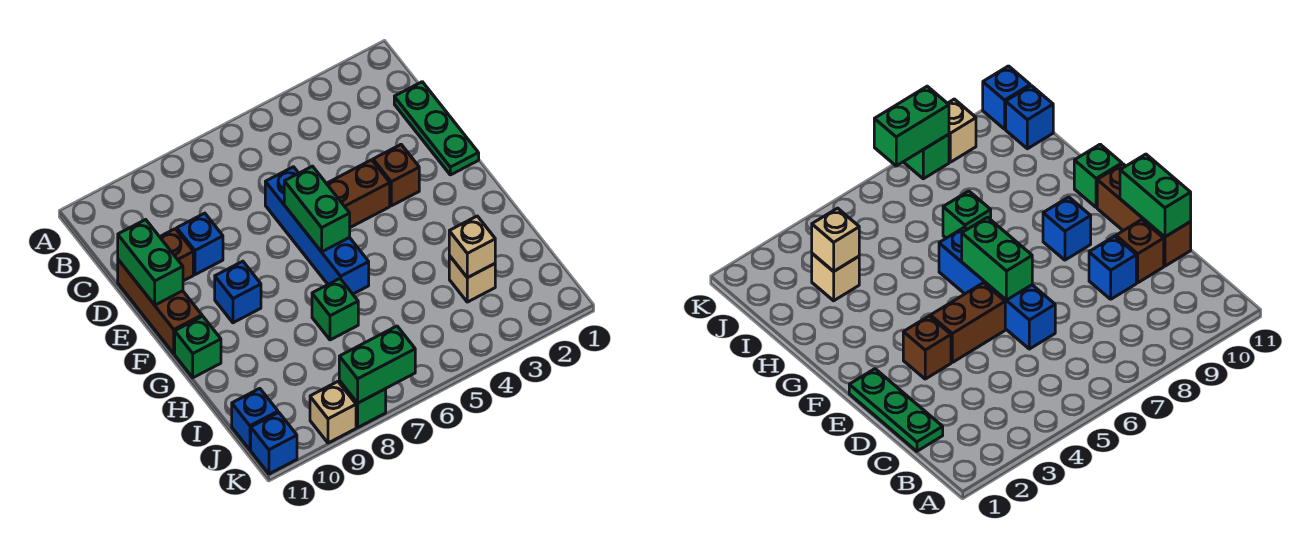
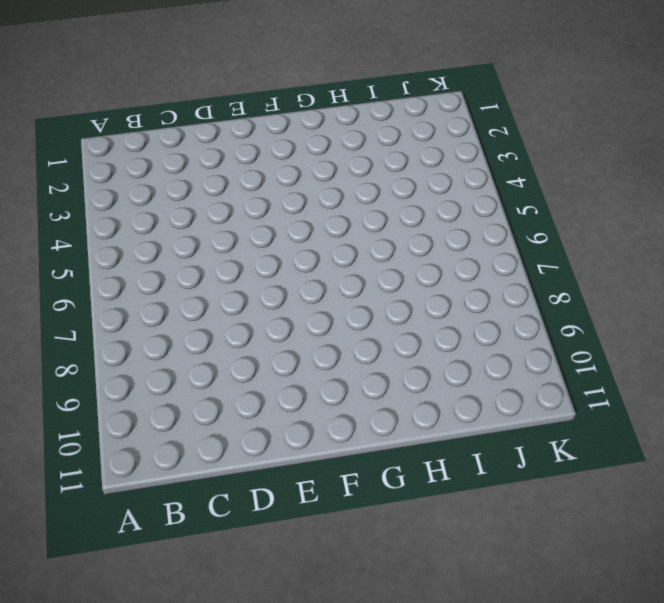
none -> green plate C1:E1 level 1
none -> blue brick D6:G6 level 1
none -> blue brick D9 level 1

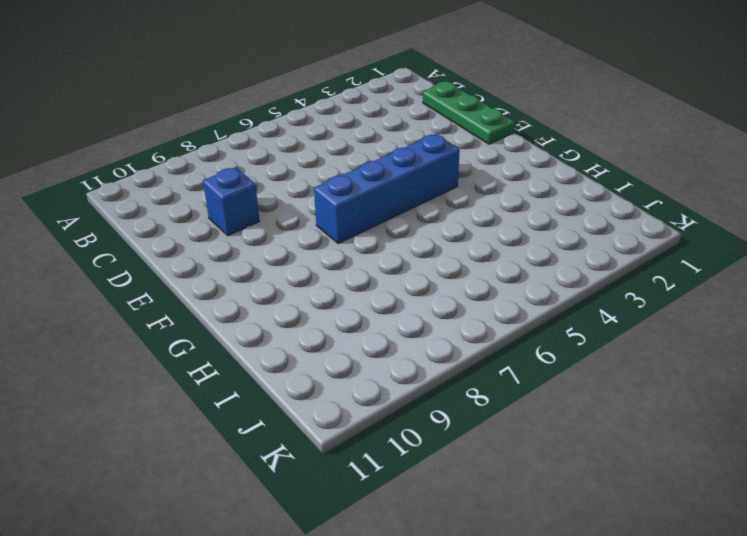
blue brick F4:F7 level 1 -> blue brick D6:G6 level 1
none -> brown brick D10 level 1
none -> brown brick D11:F11 level 1
none -> brown brick E3 level 1

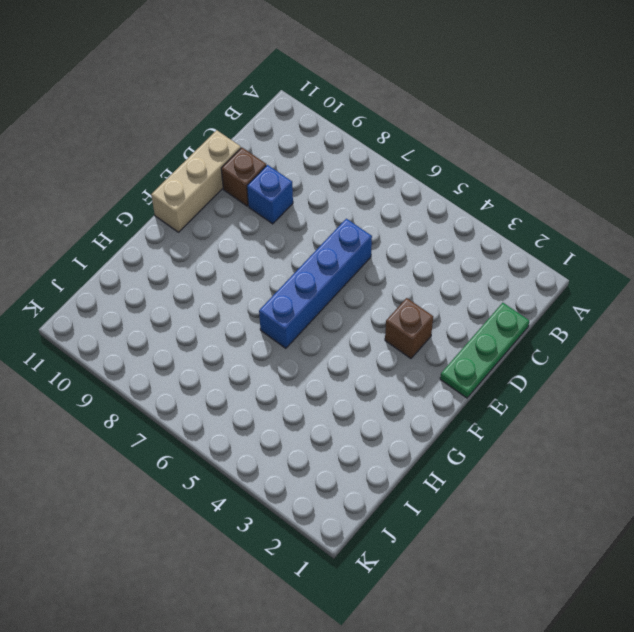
tan brick D11:F11 level 1 -> brown brick D11:F11 level 1
none -> brown brick E4:E5 level 1
none -> blue brick F9 level 1
none -> green brick G11 level 1

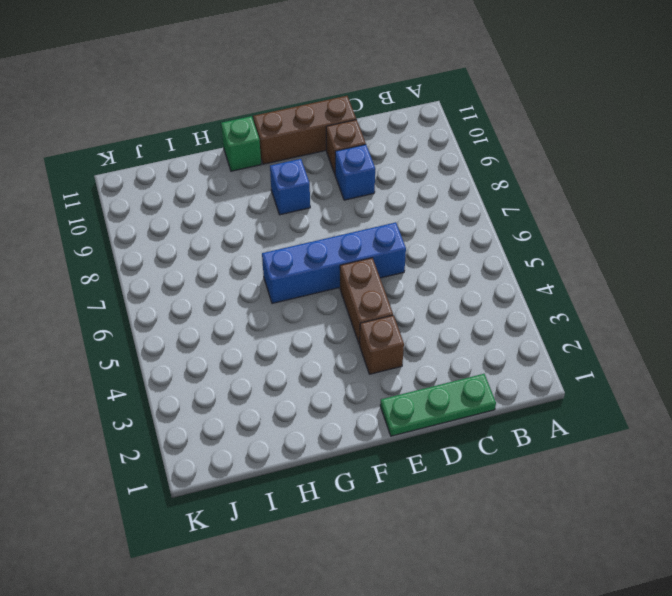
none -> green brick H7 level 1
none -> tan brick I3 level 1
none -> blue brick J11 level 1

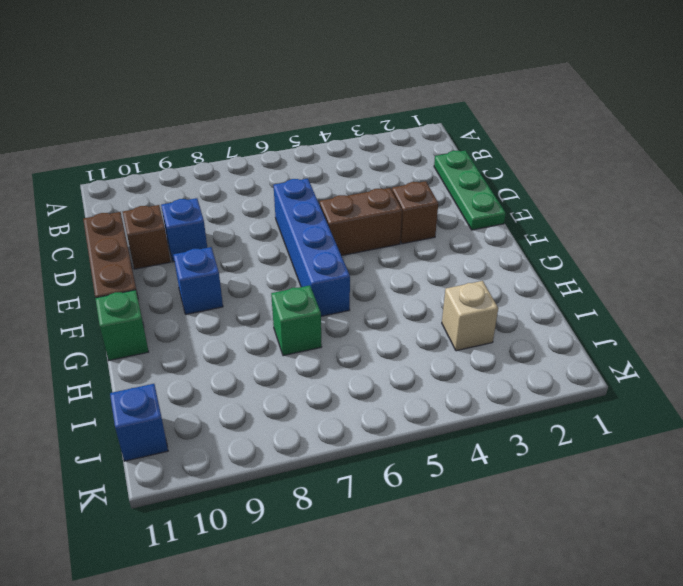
none -> green brick K8 level 1
none -> tan brick K9 level 1
none -> blue brick K11 level 1

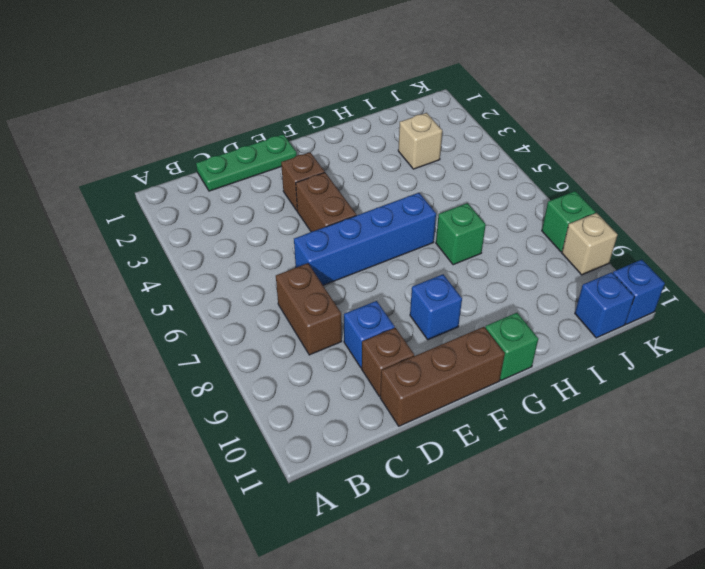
brown brick C7:C8 level 1 -> none
none -> green brick D11:E11 level 2
none -> green brick E6:F6 level 2
none -> tan brick I3 level 2

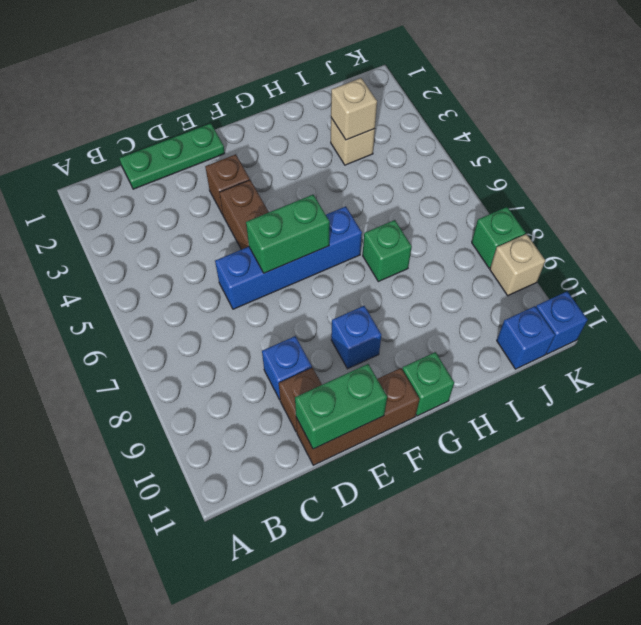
none -> green brick K7:K8 level 2

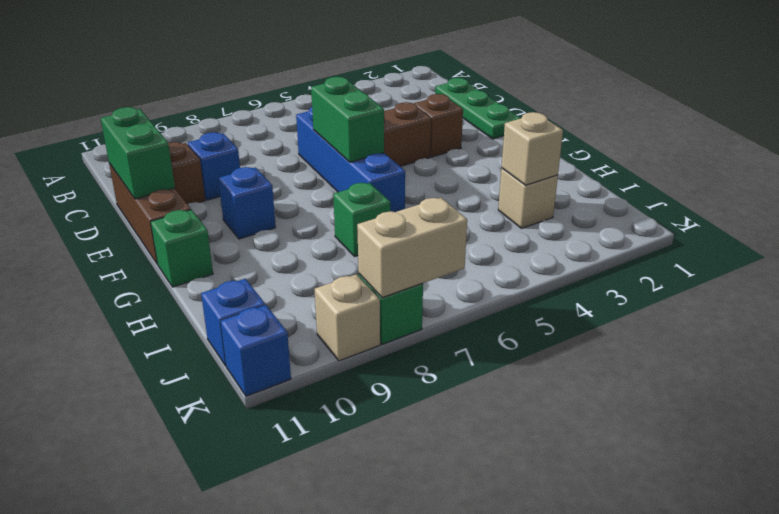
tan brick K7:K8 level 2 -> green brick K7:K8 level 2

